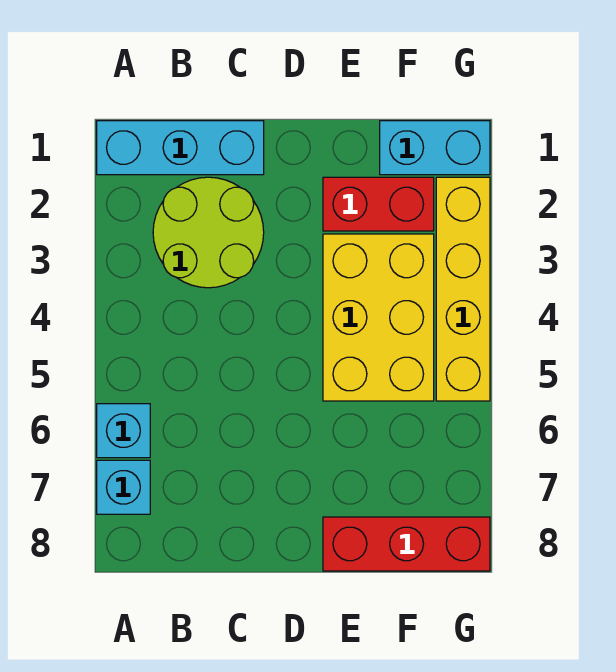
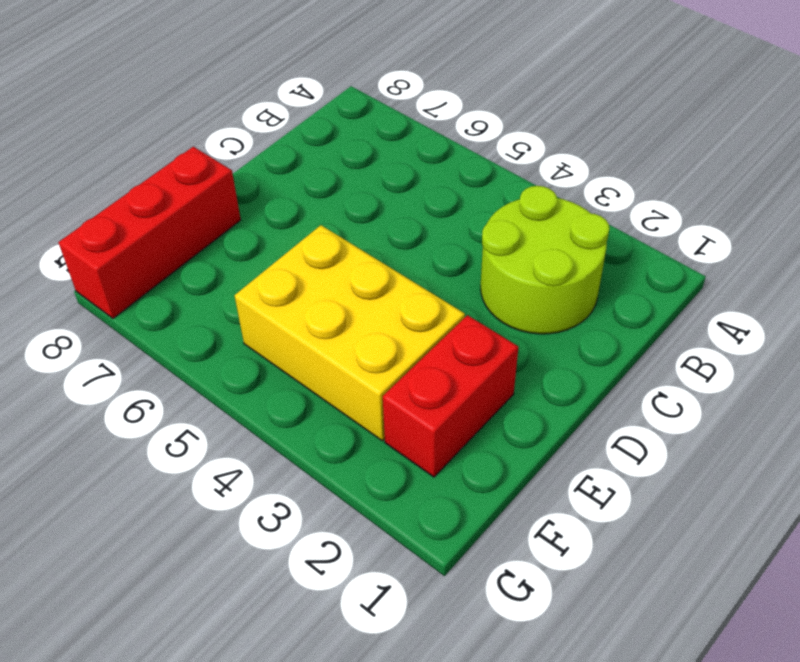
none -> cyan brick A1:C1 level 1
none -> cyan brick A6 level 1

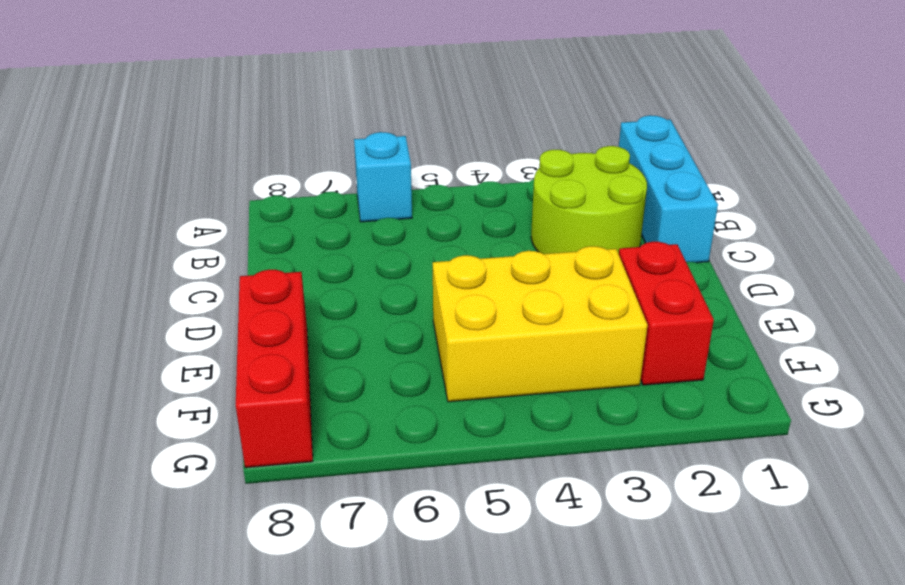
none -> cyan brick A7 level 1
none -> cyan brick F1:G1 level 1

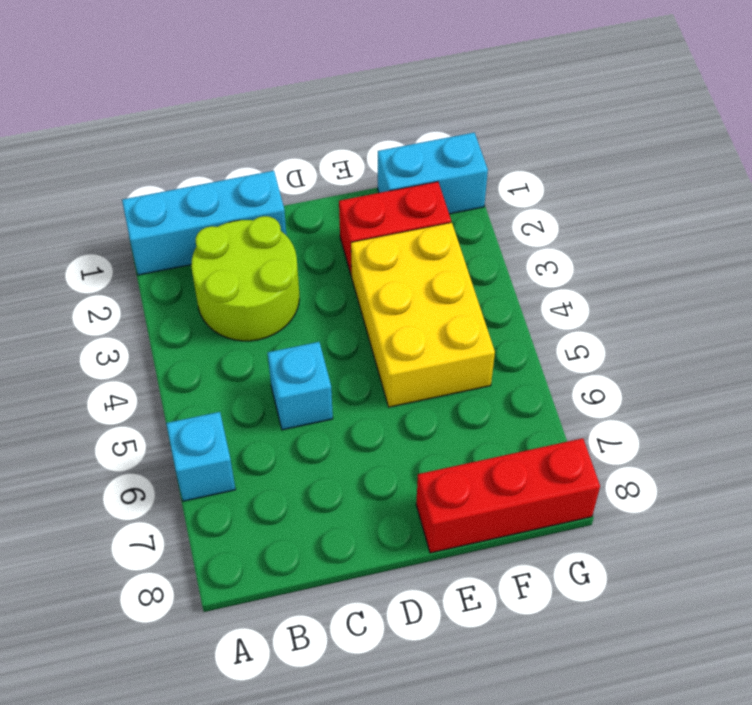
cyan brick C5 level 1 -> cyan brick A7 level 1
none -> yellow brick G2:G5 level 1

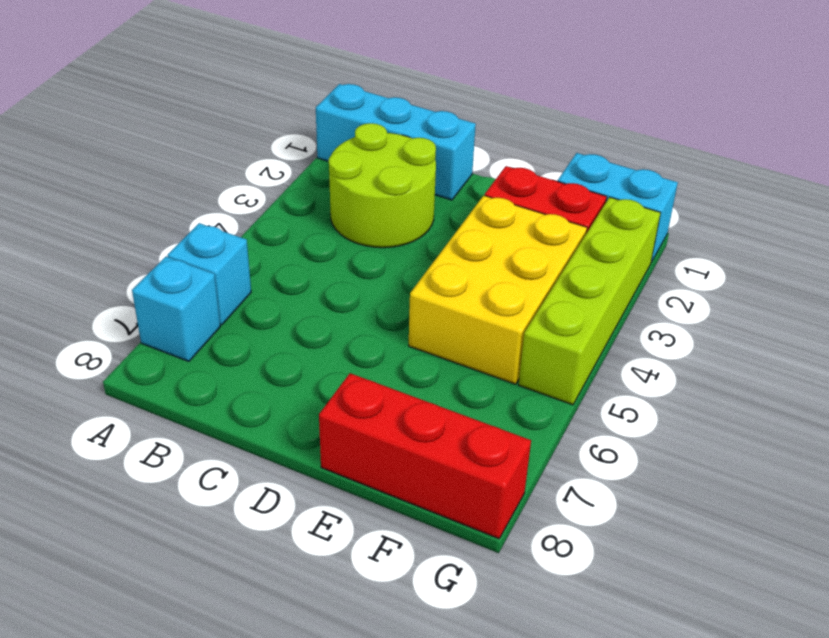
lime brick G2:G5 level 1 -> yellow brick G2:G5 level 1

